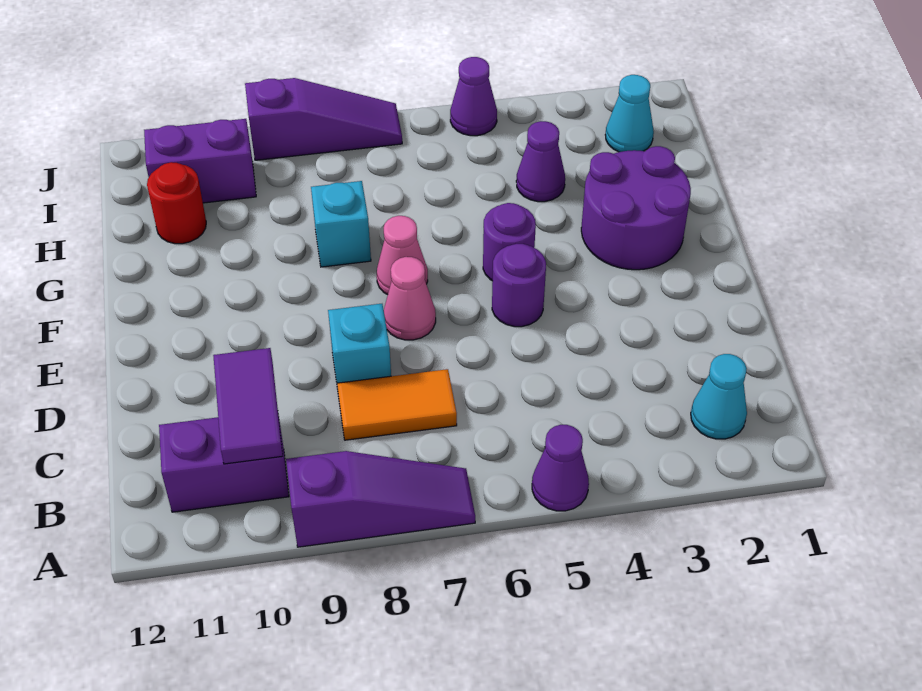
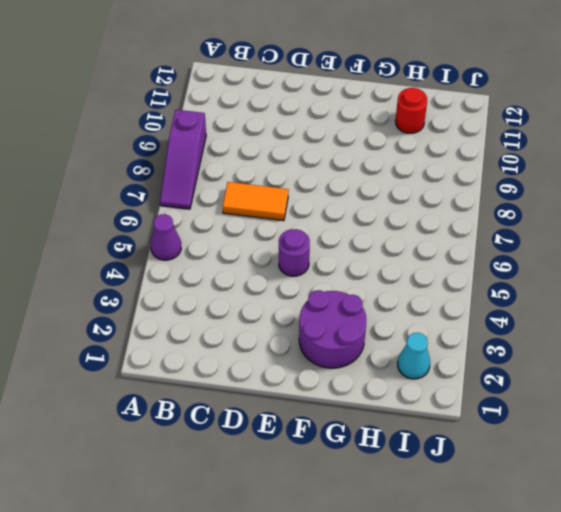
orange tile C7:D7 level 1 -> orange tile C7:C8 level 1
none -> cyan cone B2 level 1
none -> purple brick B10:B11 level 1
none -> cyan brick D8 level 1

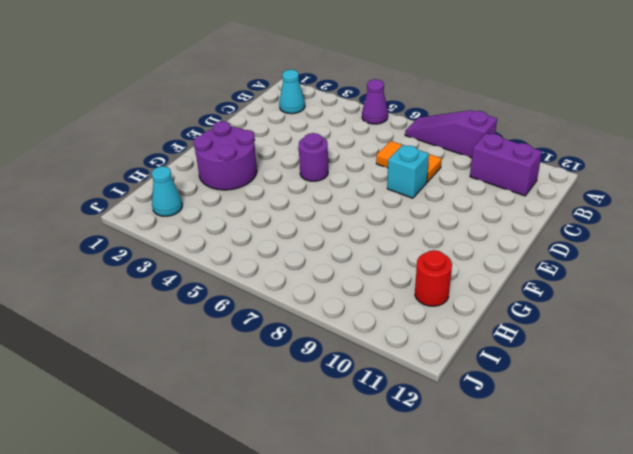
none -> pink cone E7 level 1
none -> purple round brick F5 level 1
none -> pink cone F7 level 1

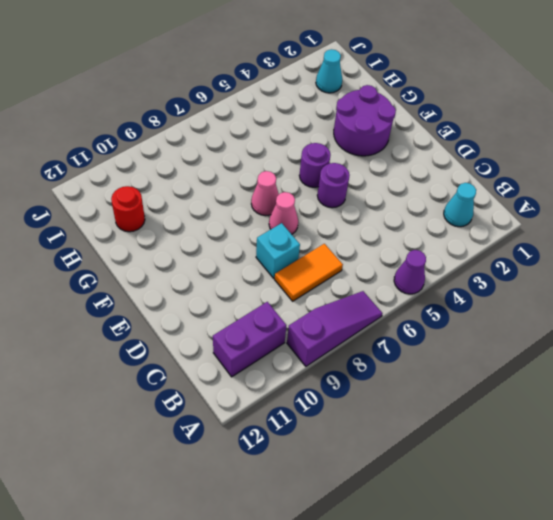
none -> cyan brick G8 level 1
none -> purple cone H4 level 1
none -> purple brick I10:I11 level 1

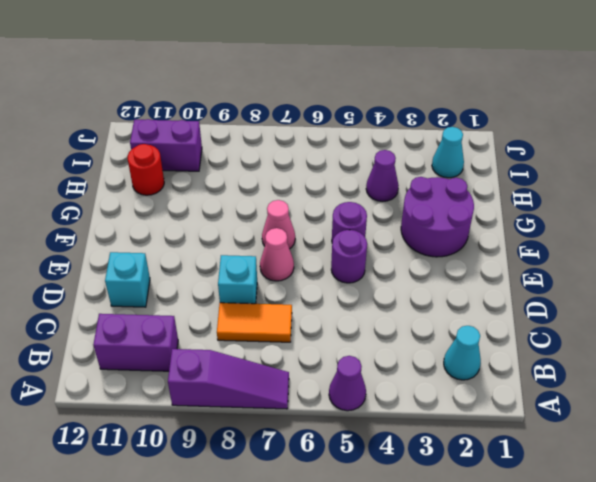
cyan brick D11 level 1 -> cyan brick G8 level 1
none -> purple cone J5 level 1
none -> purple slope J7:J9 level 1 top 9
none -> purple tile B10:C10 level 2

